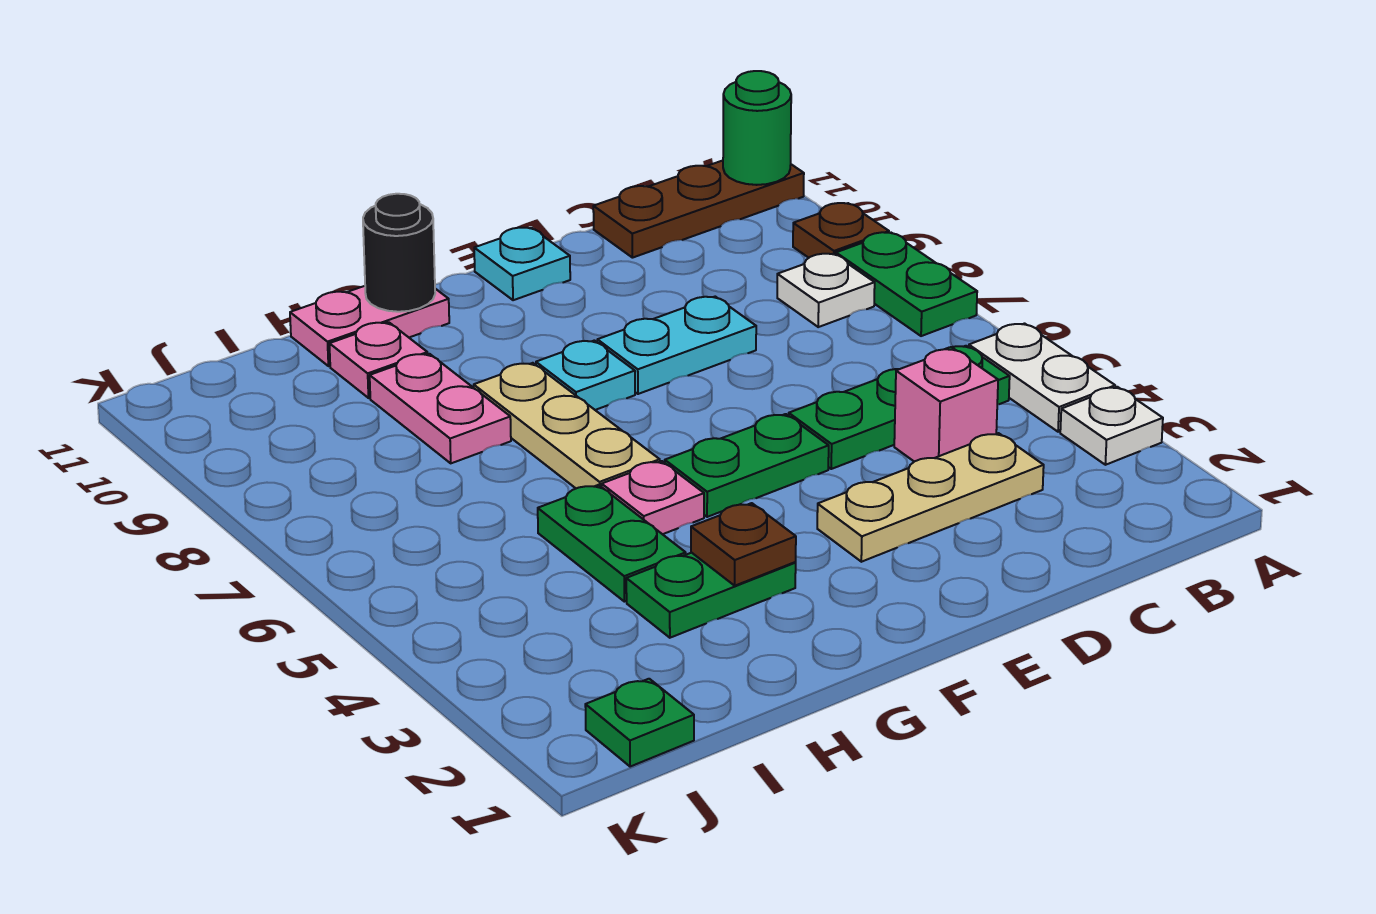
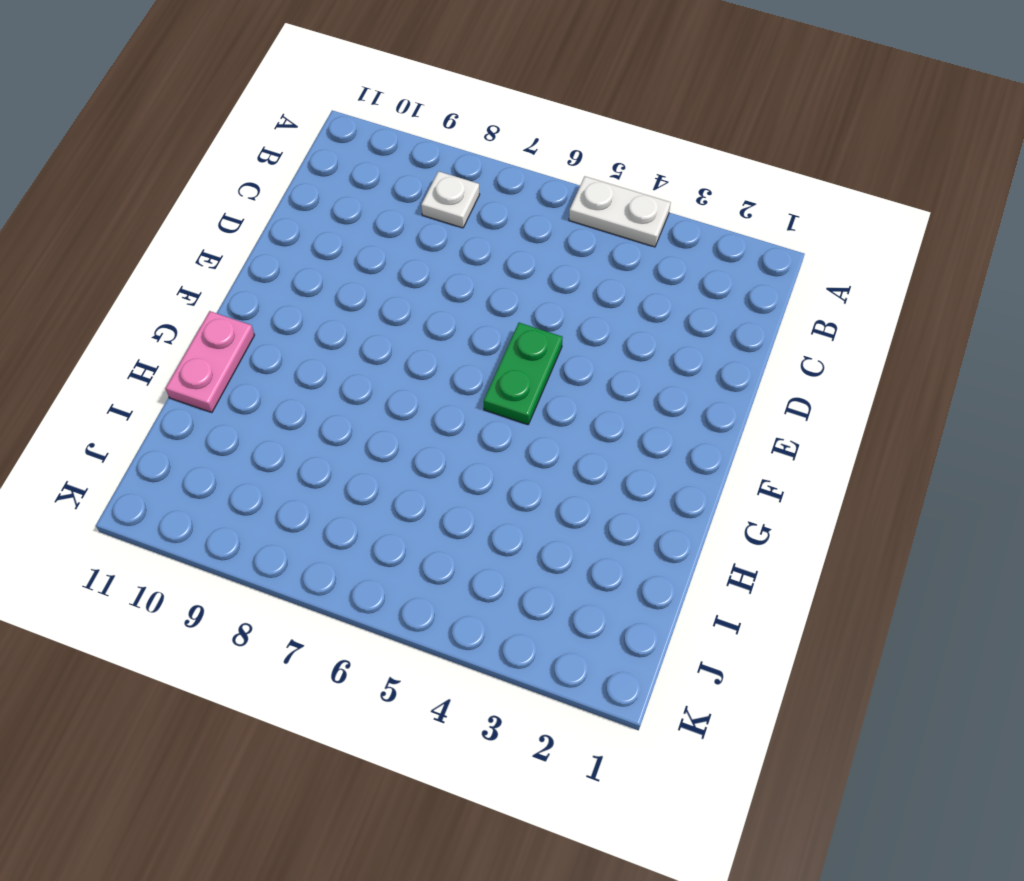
none -> white plate A3 level 1
none -> green plate A7:A8 level 1
none -> brown plate A9 level 1

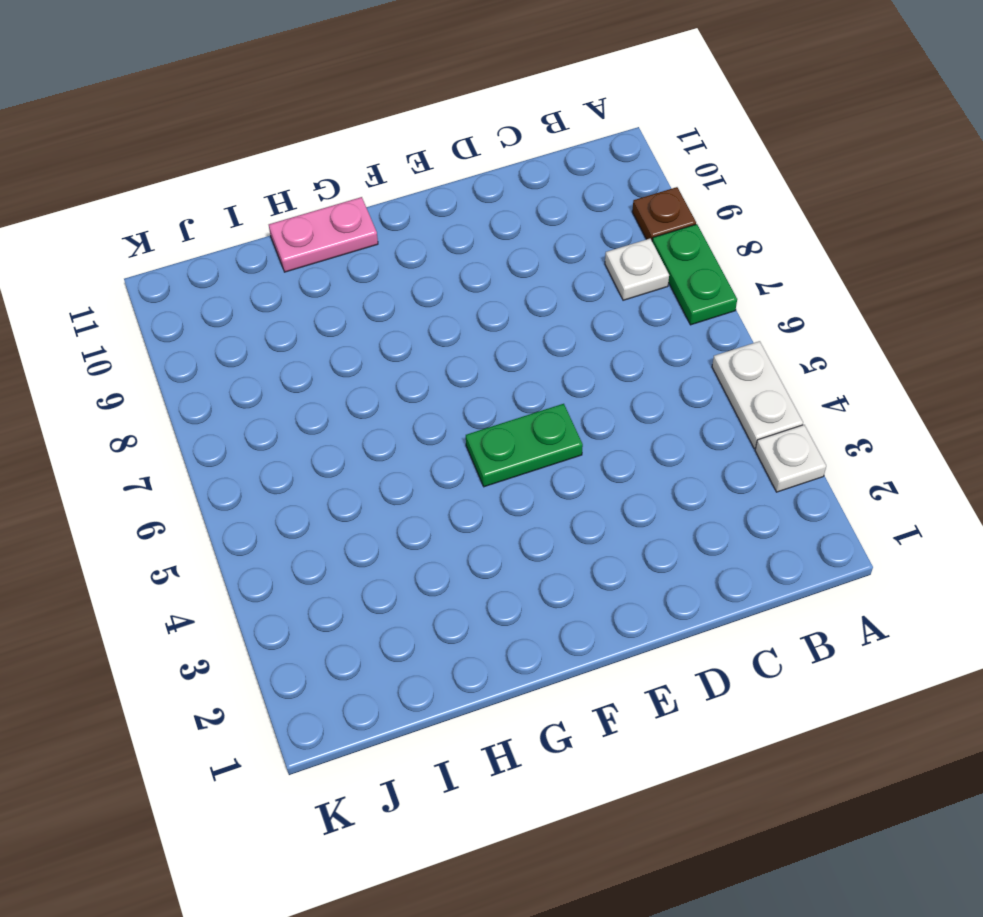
none -> brown plate A11:C11 level 1
none -> green plate B5:D5 level 1
none -> tan plate C3:E3 level 1

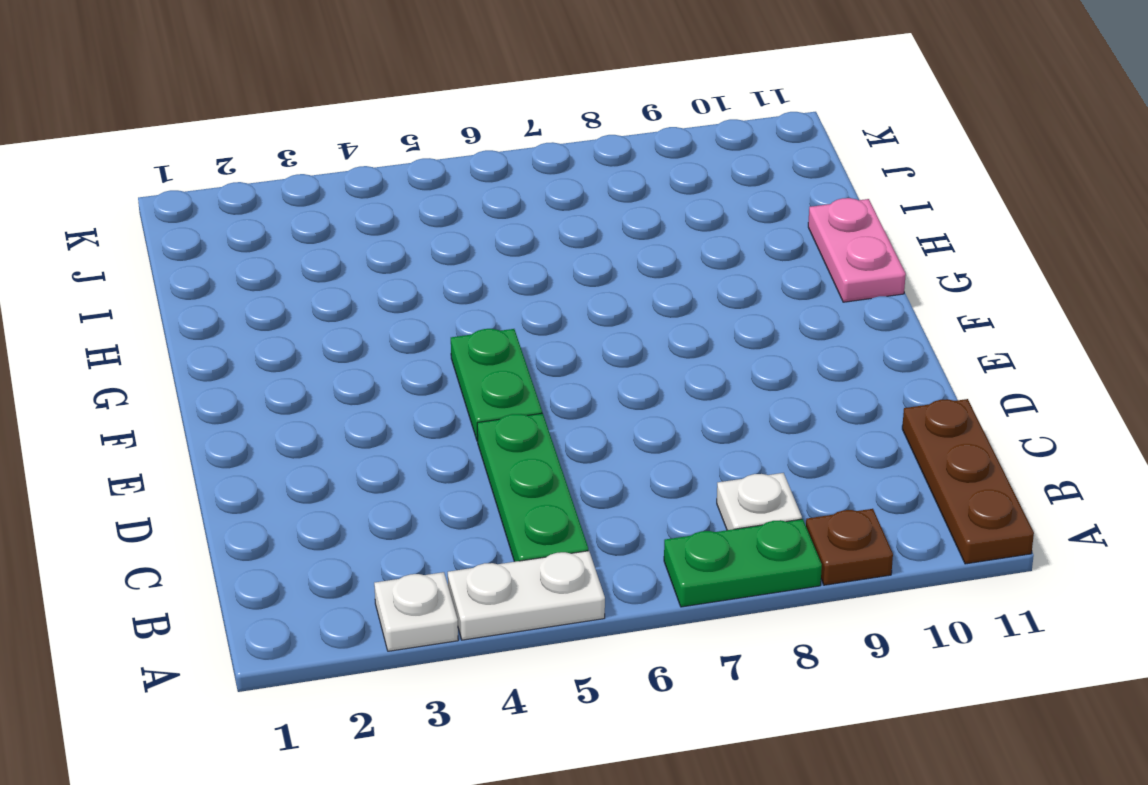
none -> tan plate C3:E3 level 1
none -> pink brick C4 level 1
none -> cyan plate D8:E8 level 1

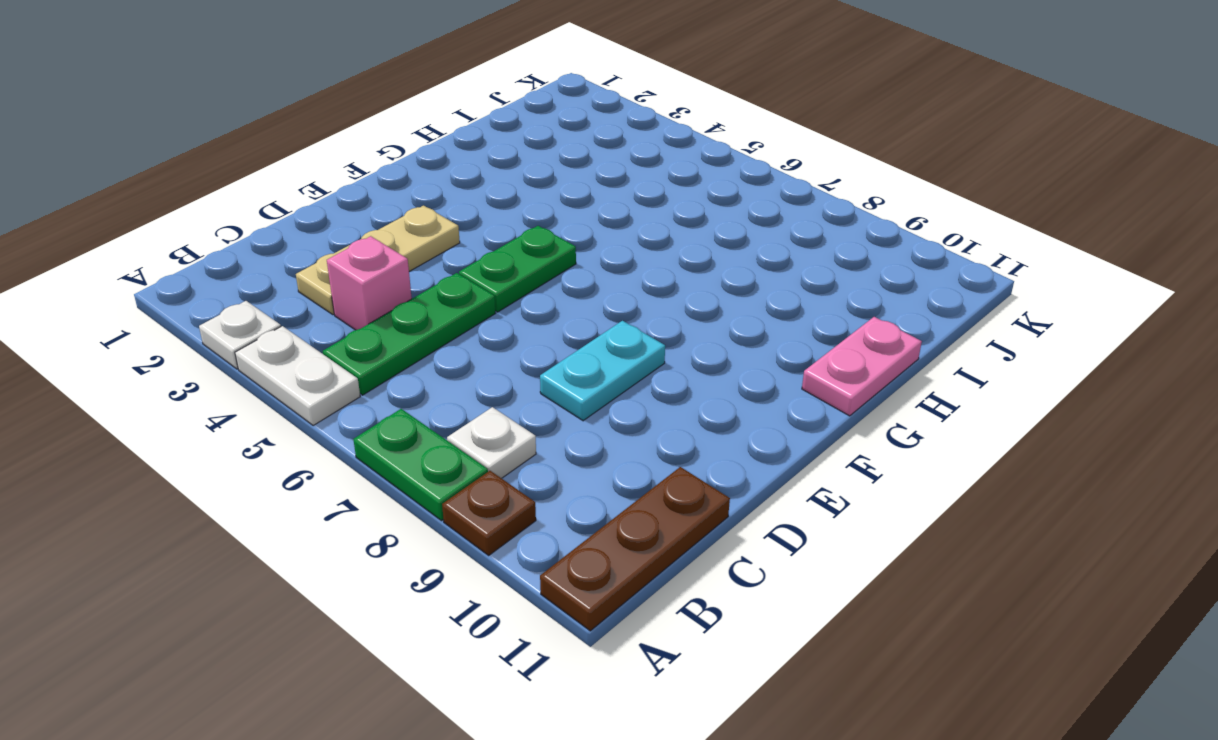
none -> cyan plate E11 level 1
none -> cyan plate F8 level 1
none -> green plate G3:H3 level 1

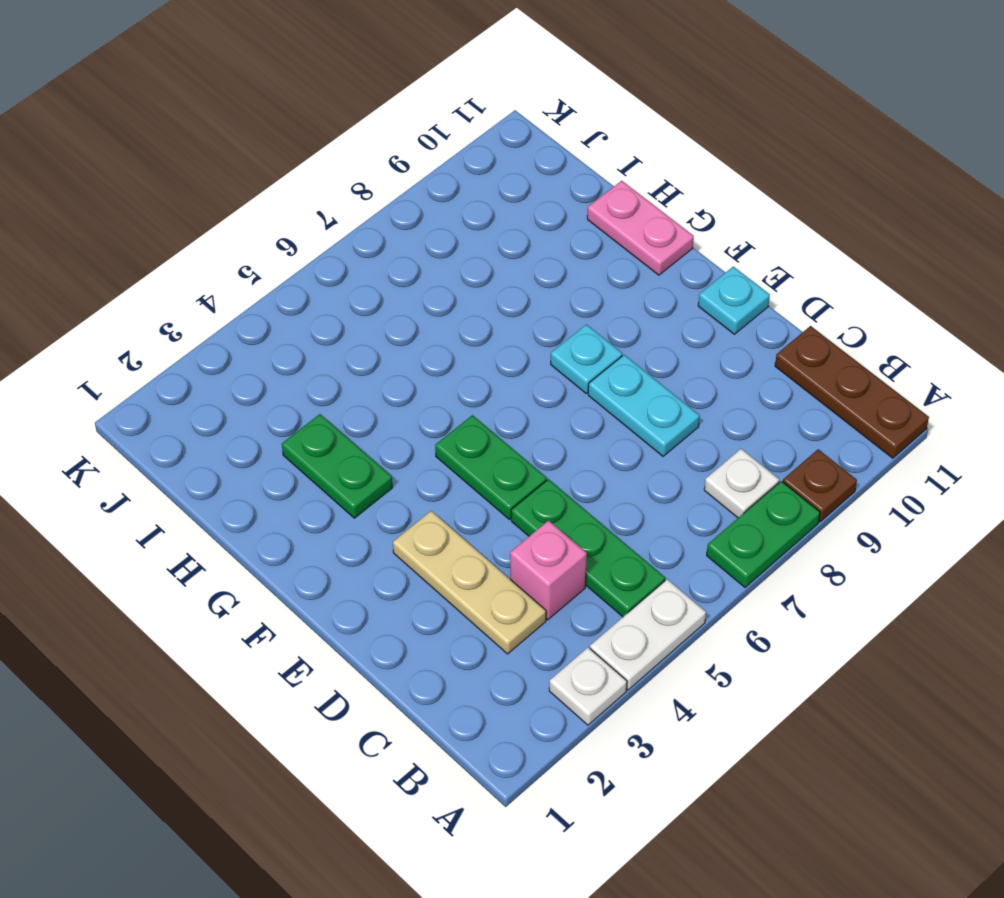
none -> pink plate G5 level 1
none -> tan plate G6:G8 level 1
none -> green plate H4:H5 level 1

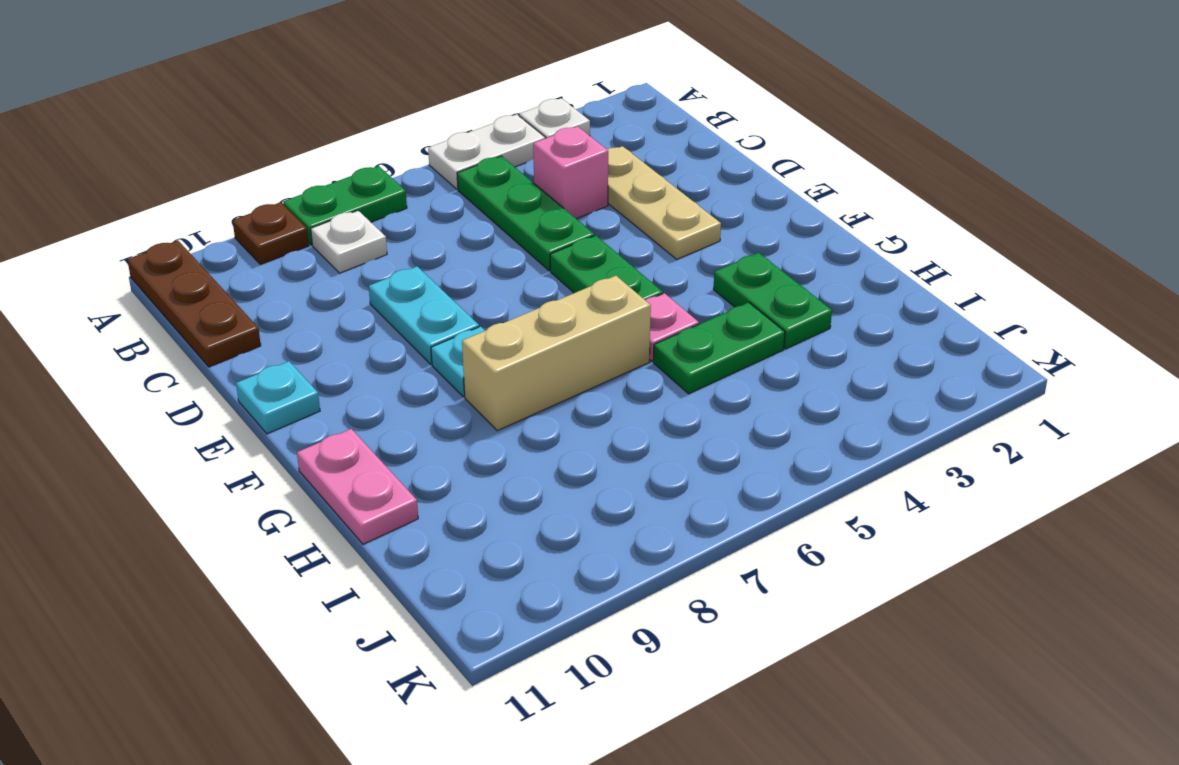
tan brick G6:G8 level 1 -> tan plate G6:G8 level 1
none -> pink plate H8:H9 level 1
none -> pink plate H10 level 1
none -> green plate J1 level 1

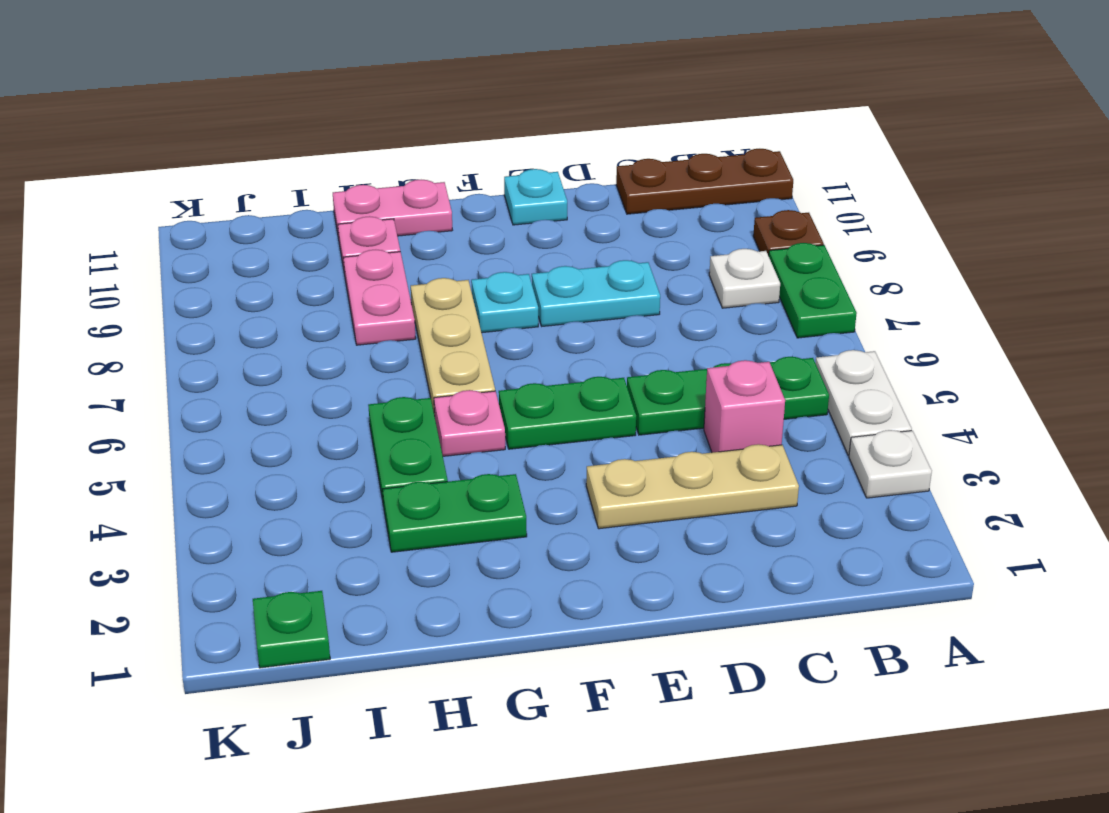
none -> green round brick A11 level 2
none -> brown plate G3 level 2
none -> black round brick G11 level 2

